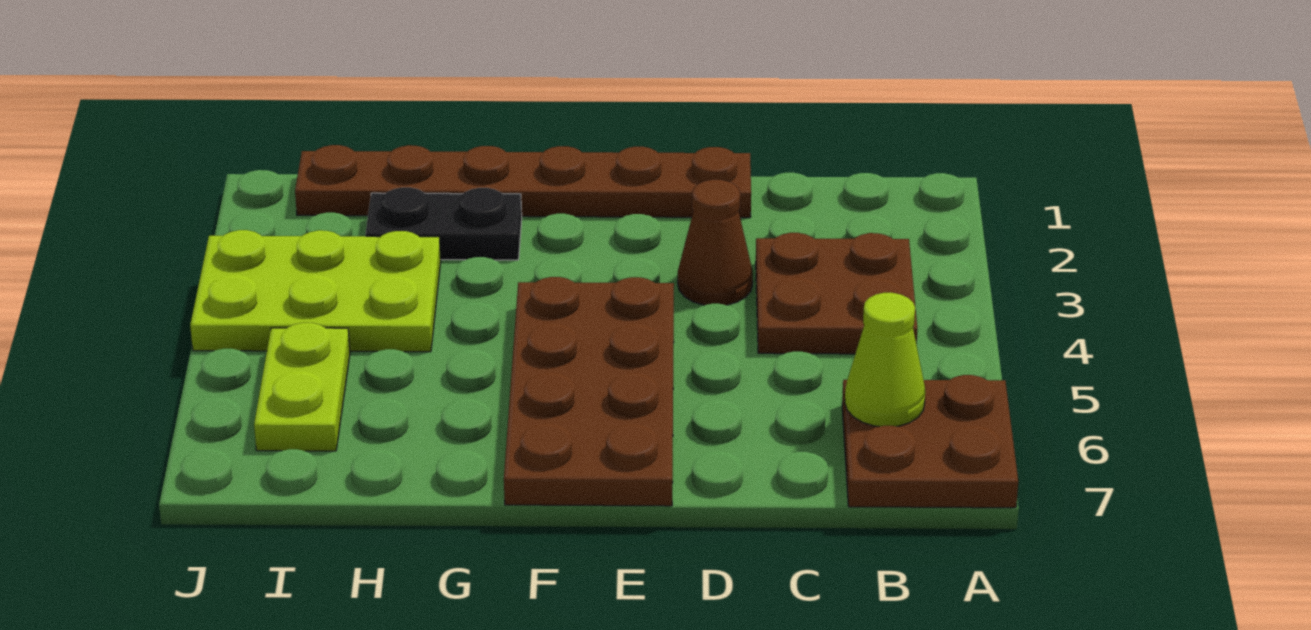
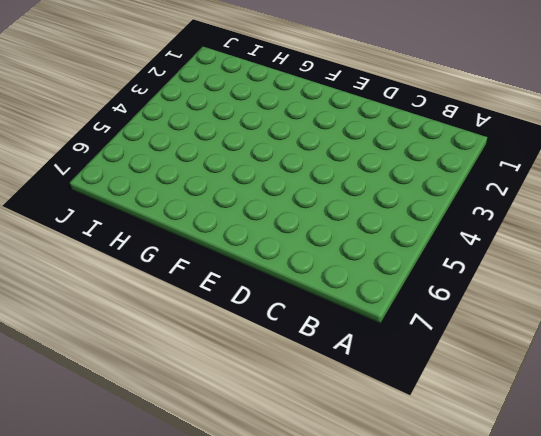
none -> brown plate A6:B7 level 1
none -> brown plate B3:C4 level 1

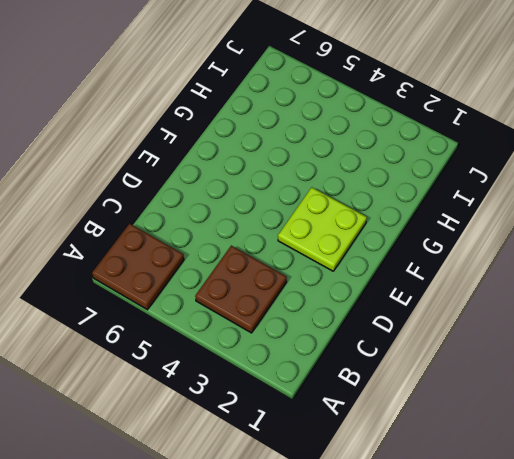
lime plate E2:F3 level 1 -> none
none -> brown plate D1:I1 level 1
none -> brown cone D3 level 1

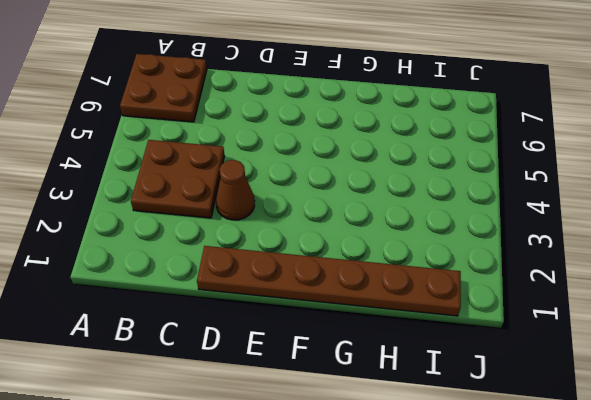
none -> brown plate E4:F7 level 1
none -> black plate G2:H2 level 1

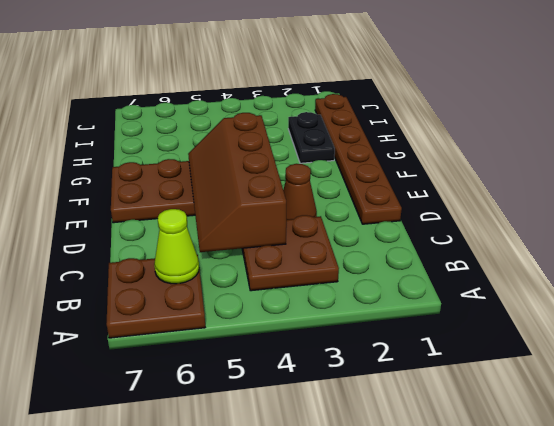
brown slope C4:F5 level 2 top 4 -> none
none -> lime plate H3:J4 level 1
none -> lime plate I5:I6 level 1

